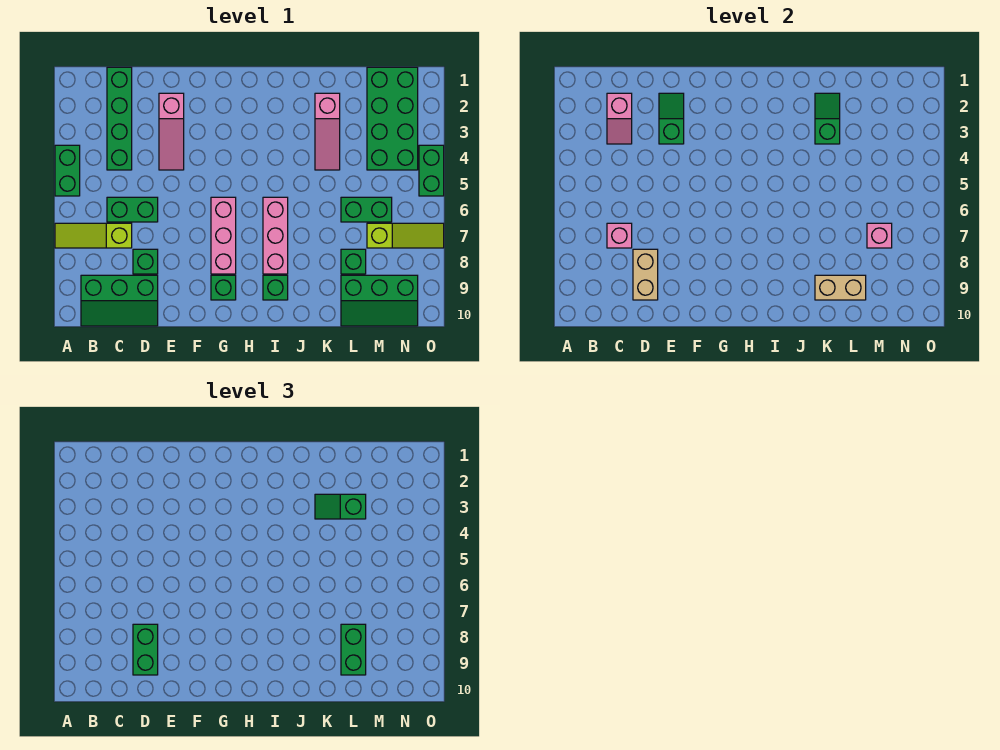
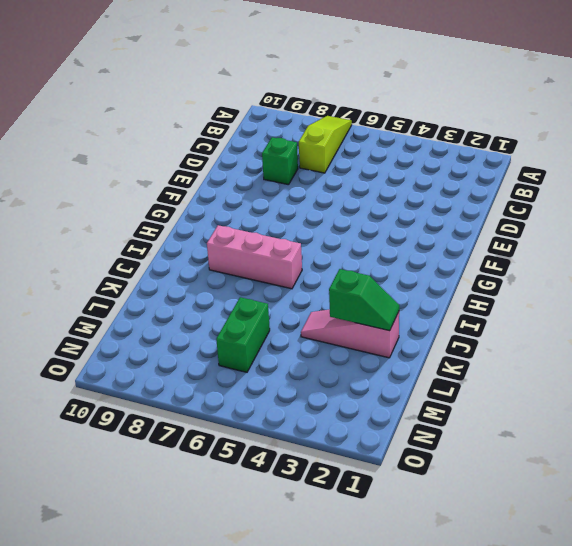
none -> green brick A4:A5 level 1
none -> green slope B9:D10 level 1 top 9
none -> green brick C1:C4 level 1

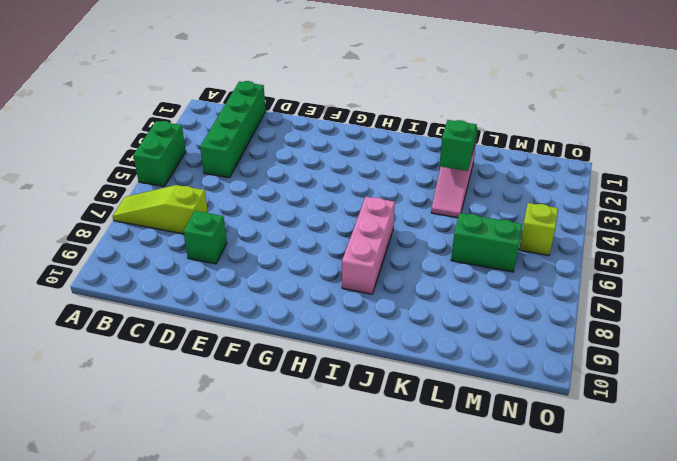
lime brick N5 level 1 -> none
none -> green slope B9:D10 level 1 top 9
none -> green brick C6:D6 level 1
none -> pink slope E2:E4 level 1 top 2

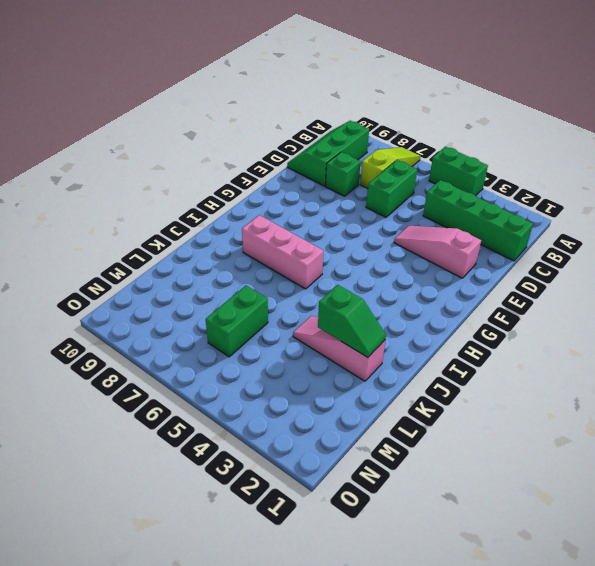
none -> pink brick G6:G8 level 1
none -> green brick G9 level 1
none -> green brick I9 level 1

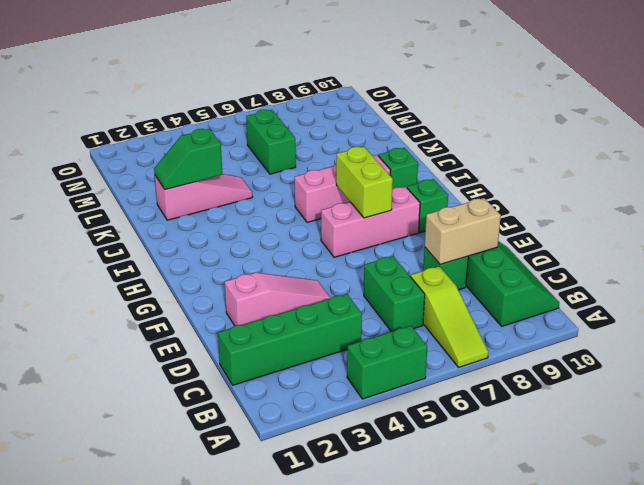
lime brick G7:H7 level 2 -> none
none -> green brick L8 level 1
none -> green slope L9:N10 level 1 top 9
none -> green brick M1:N4 level 1

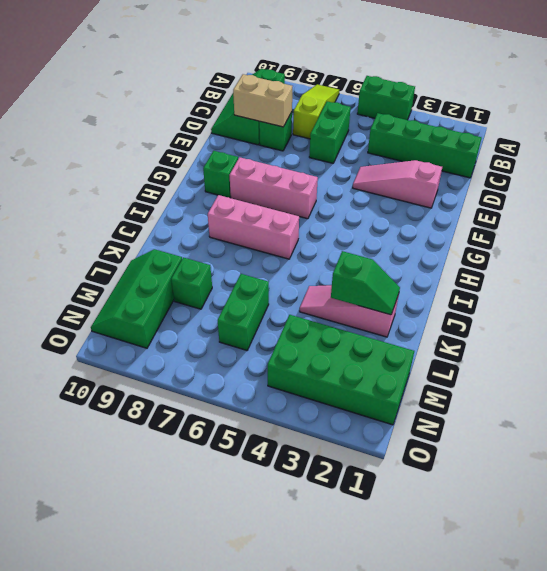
none -> green brick I9 level 1
none -> lime slope M7:O7 level 1 top M
none -> green brick O4:O5 level 1

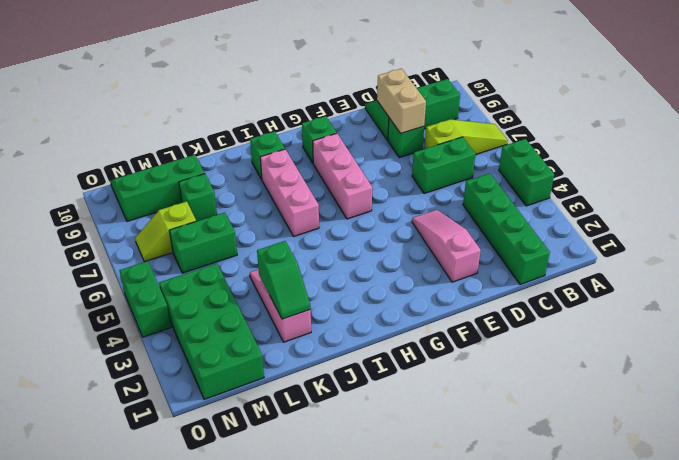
lime slope M7:N7 level 1 top M -> lime slope M7:O7 level 1 top M
none -> pink slope C2:C3 level 2 top 2
none -> pink brick C7 level 2
none -> green slope E2:E3 level 2 top 3

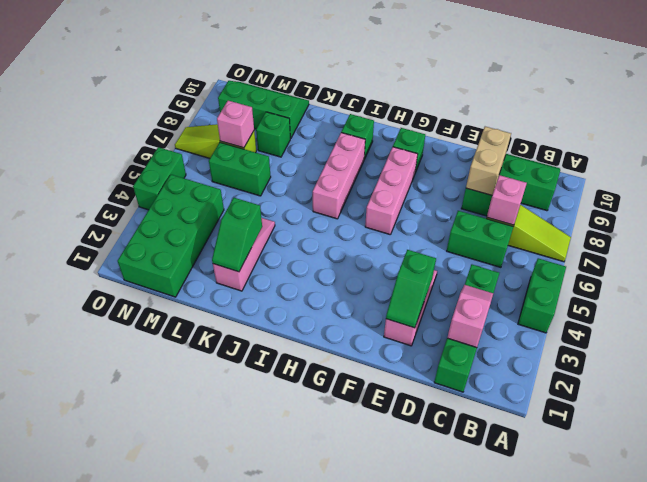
none -> tan brick K9:L9 level 2
none -> green brick D8:D9 level 3
none -> green slope K3:L3 level 3 top L

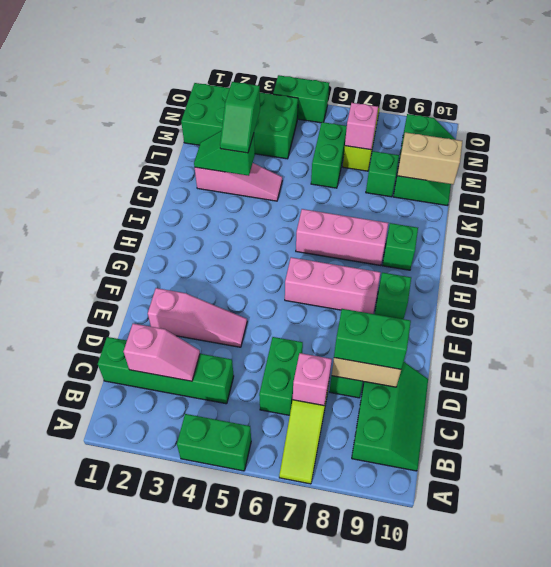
tan brick L9:L10 level 2 -> tan brick K9:L9 level 2
none -> green slope E2:E3 level 2 top 3
none -> green brick L8:L9 level 3

